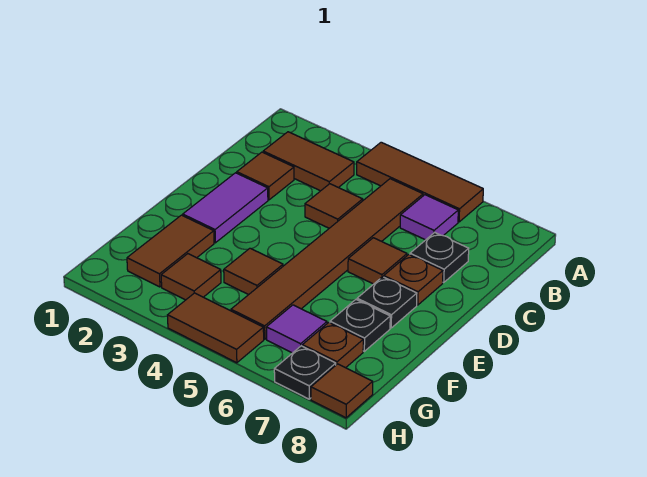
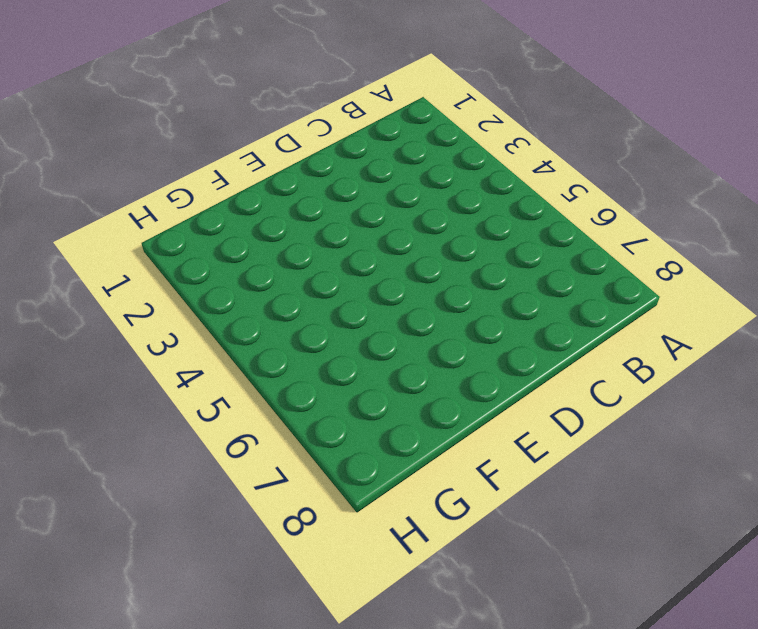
none -> brown tile A4:A6 level 1
none -> brown tile B2:B3 level 1
none -> brown tile B5:G5 level 1

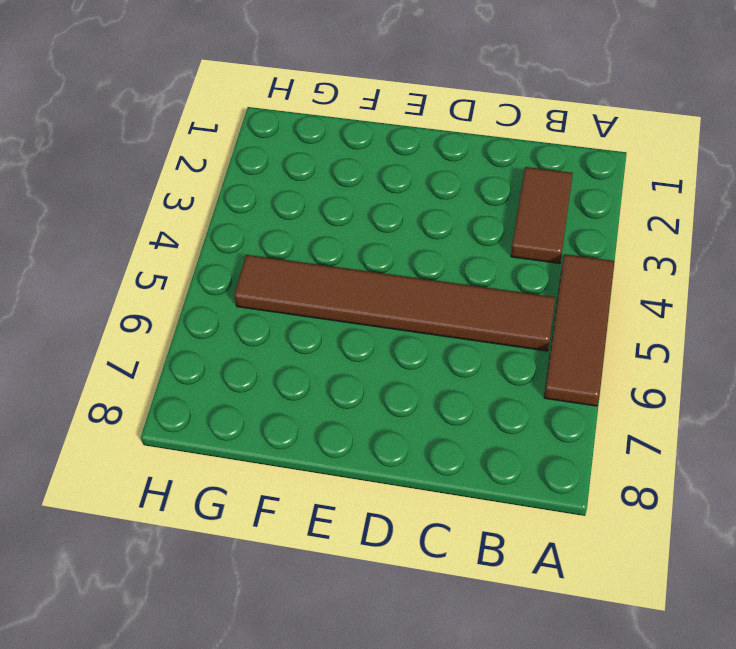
none -> purple tile B6 level 1
none -> brown tile C2 level 1
none -> brown tile C4 level 1

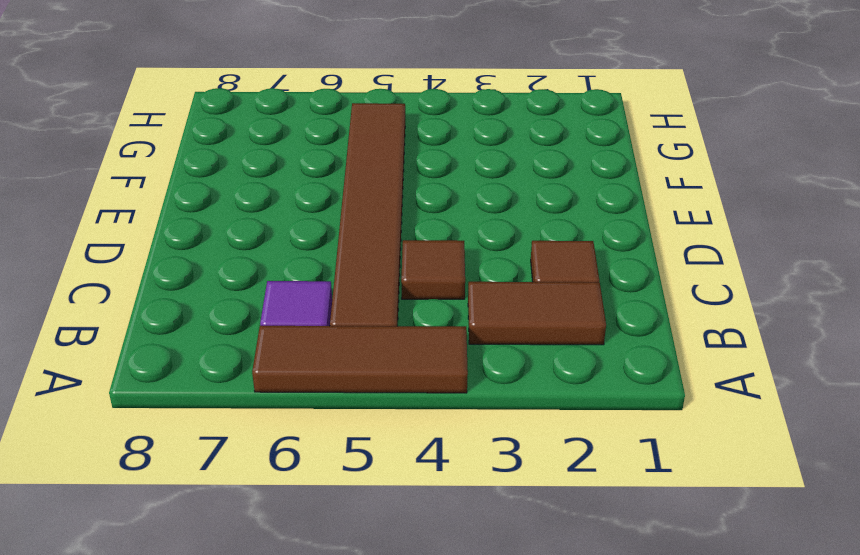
none -> black plate C7 level 1
none -> purple tile D2:E2 level 1
none -> brown tile D6 level 1

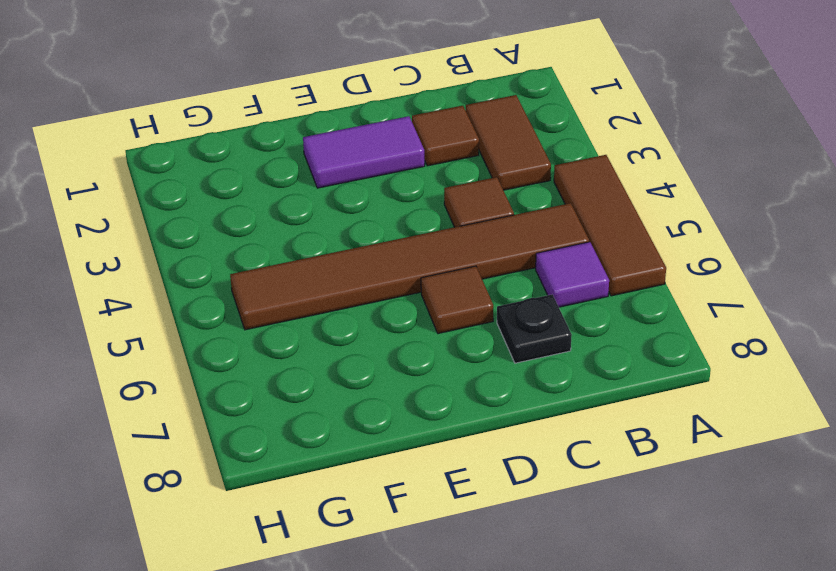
none -> brown plate D7 level 1
none -> black plate E7 level 1
none -> brown tile F2:G2 level 1

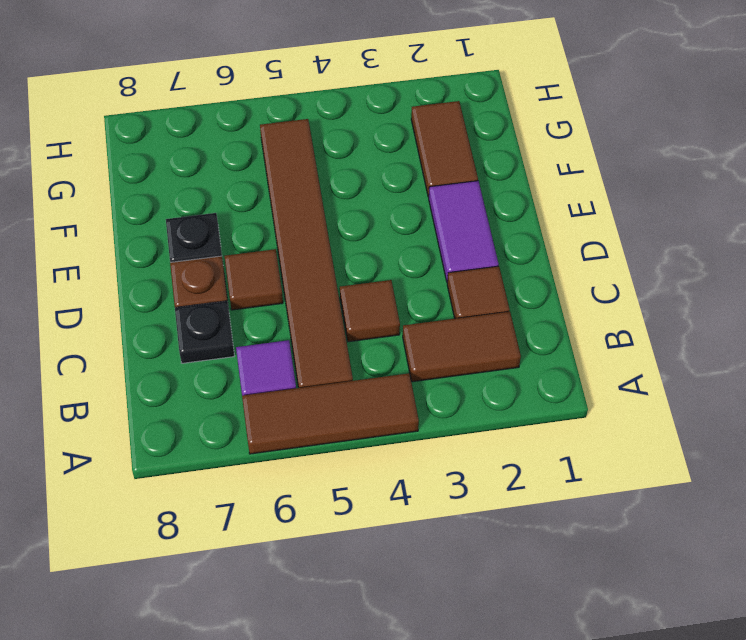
none -> brown tile F4 level 1
none -> black plate F7 level 1
none -> brown tile G3 level 1

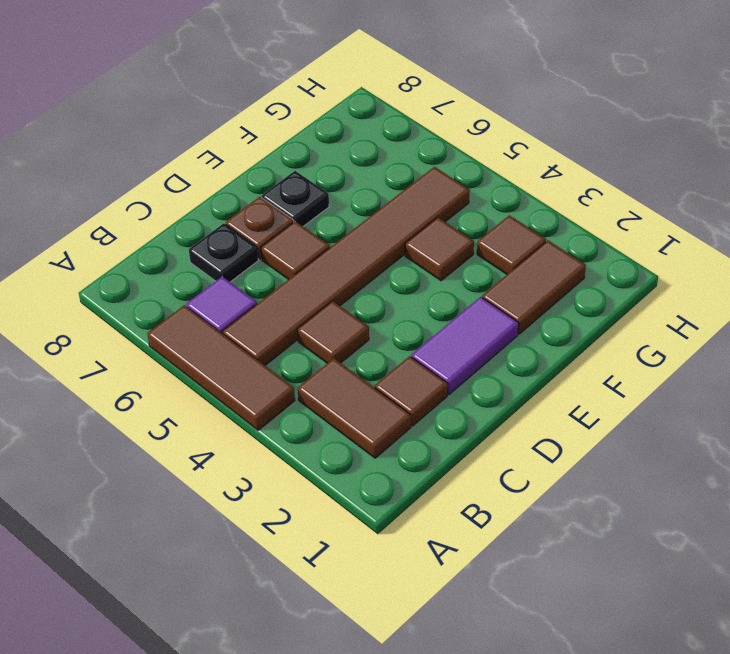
none -> black plate F7 level 1
none -> purple tile G6 level 1
none -> brown plate G7 level 1

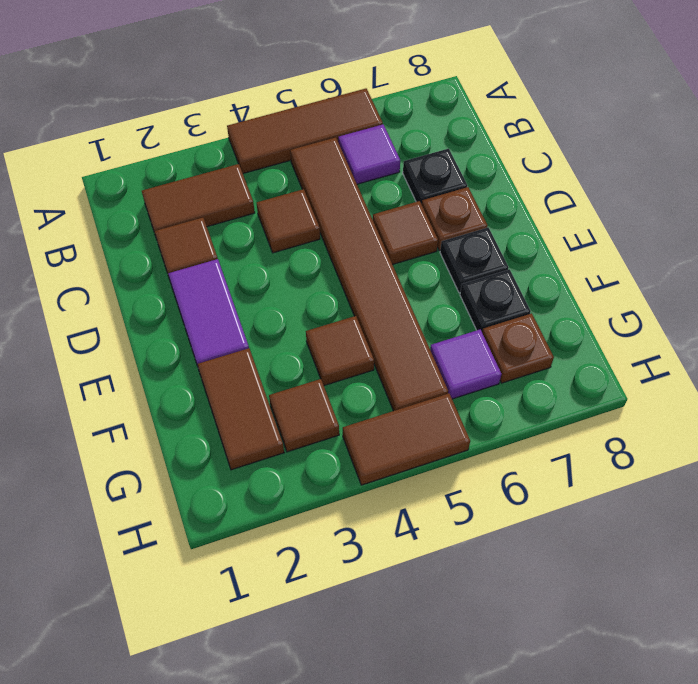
none -> black plate H7 level 1
none -> brown tile H8 level 1

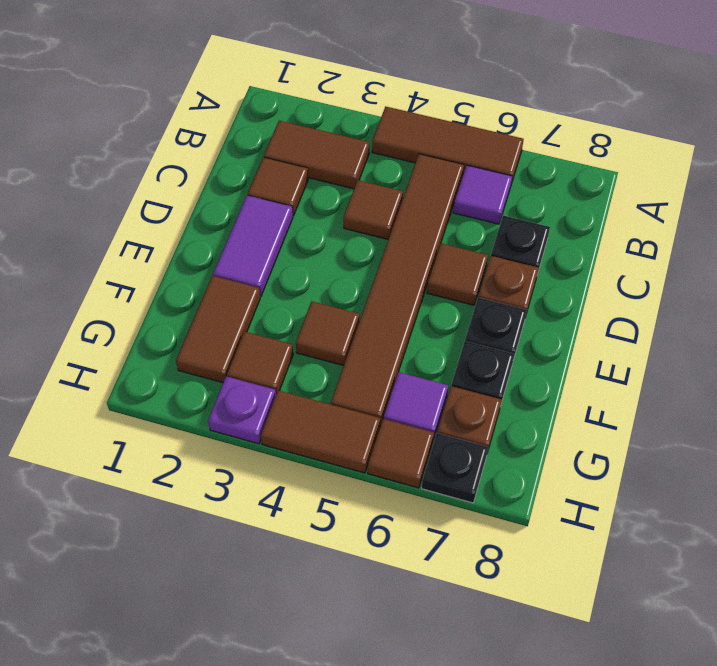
purple plate H3 level 1 -> none
brown tile H6 level 1 -> brown tile H8 level 1

